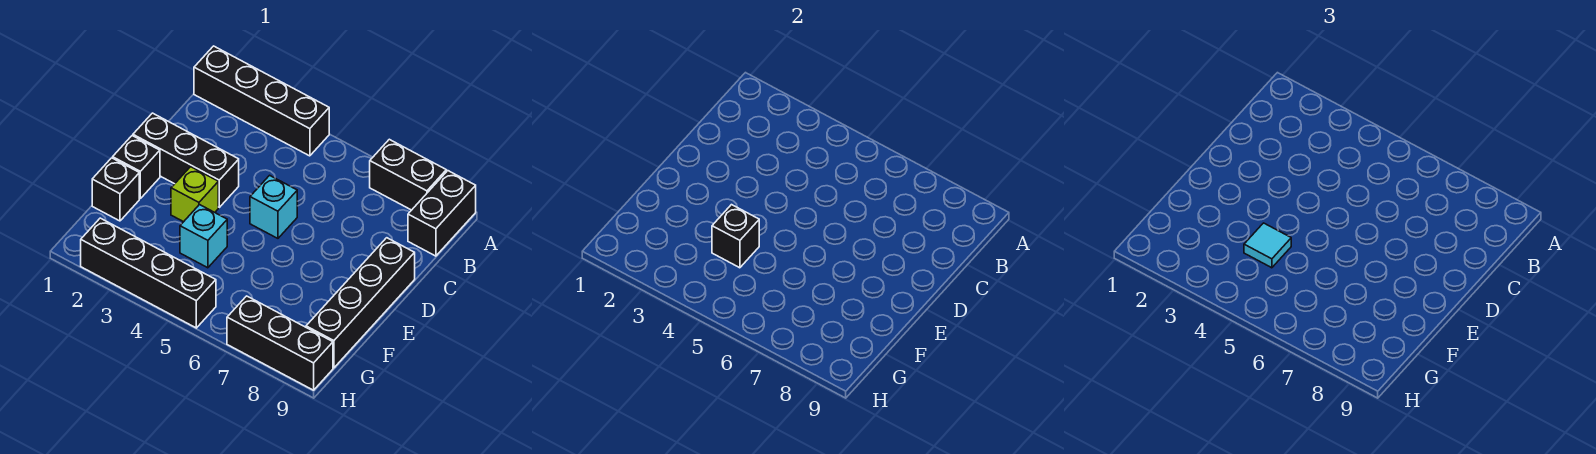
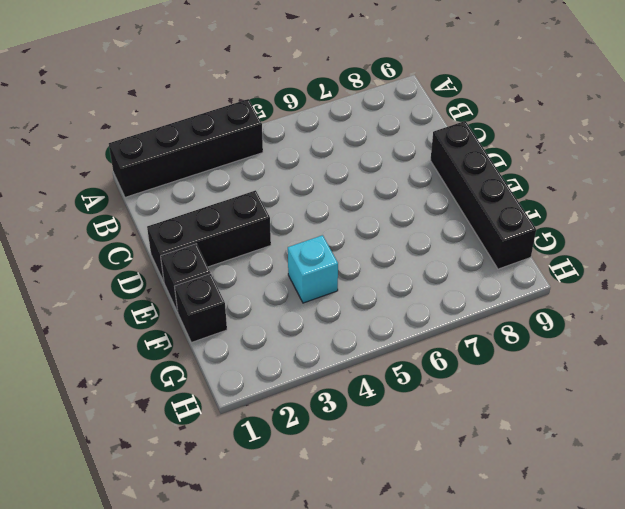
none -> black brick A7:A8 level 1
none -> black brick A9:B9 level 1
none -> cyan brick D5 level 1

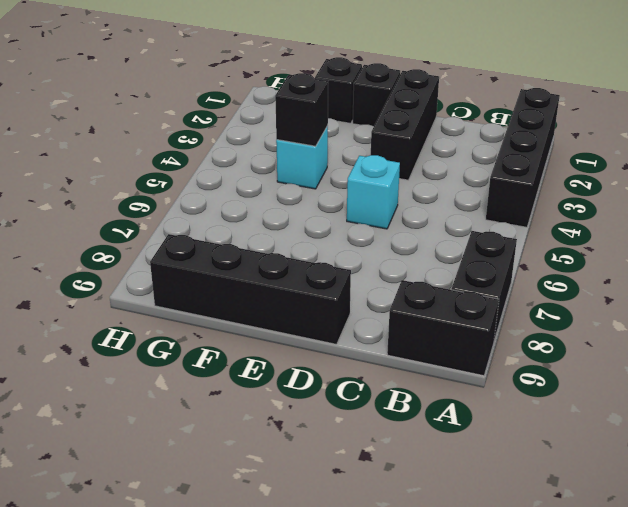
none -> lime brick E3 level 1
none -> black brick H2:H5 level 1
none -> black brick H7:H9 level 1

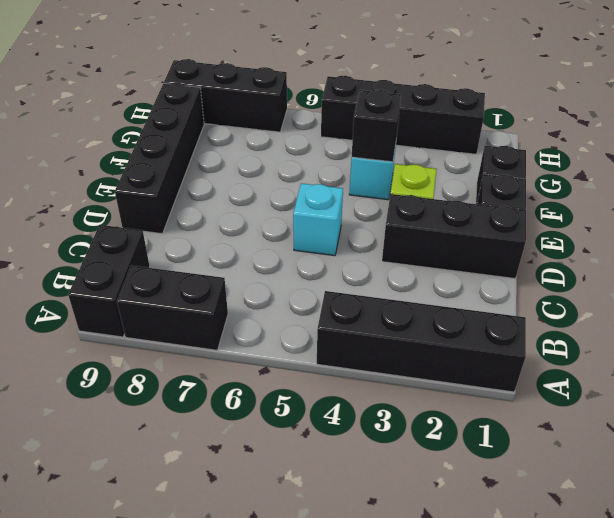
none -> cyan tile F4 level 3

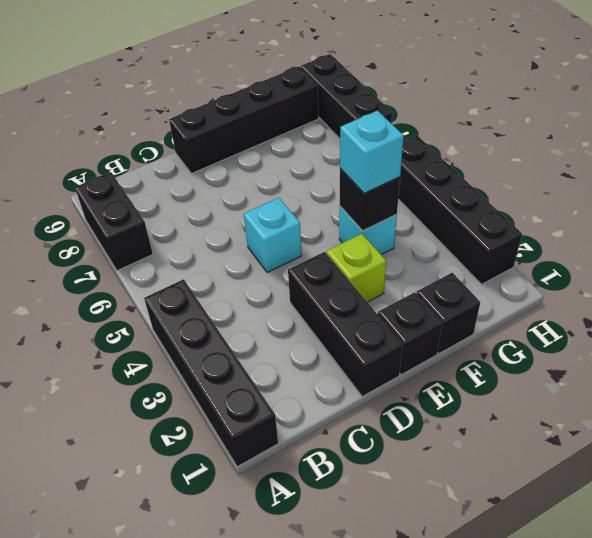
cyan brick F4 level 3 -> cyan tile F4 level 3
none -> black brick A9:B9 level 1

